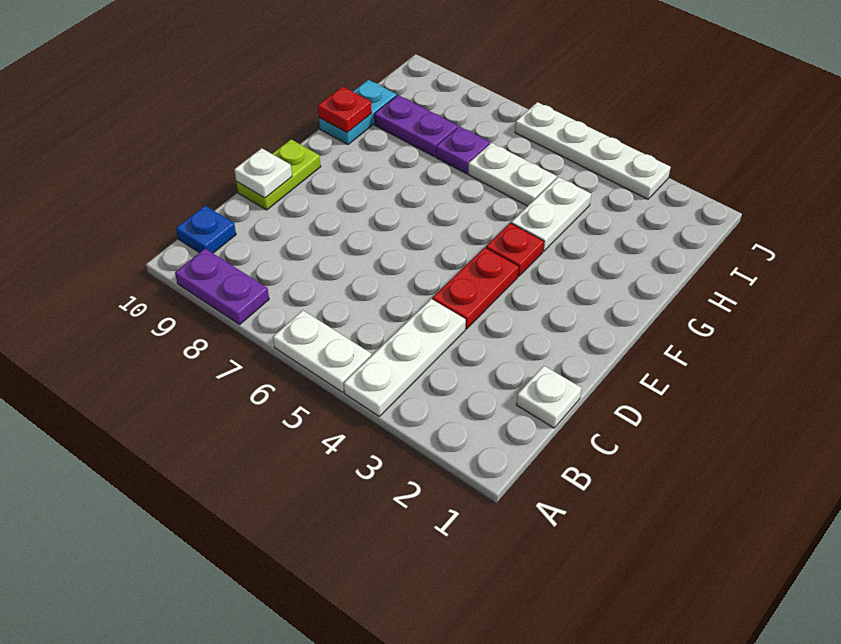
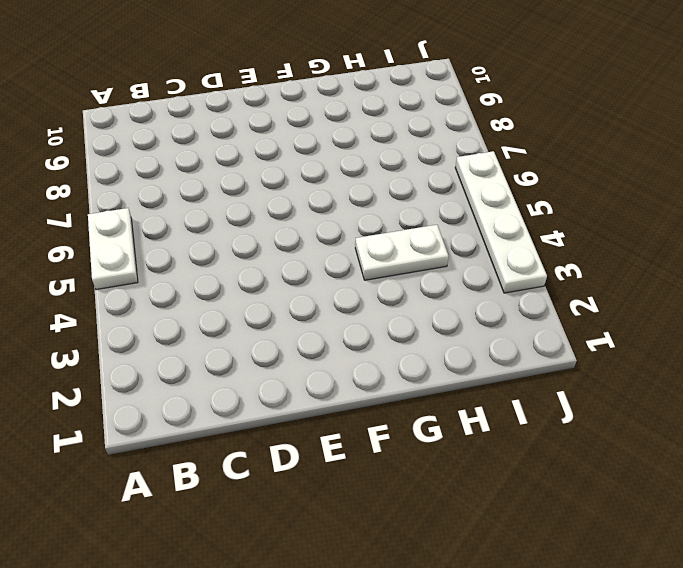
none -> white plate A4:C4 level 1
none -> purple plate A8:A9 level 1
none -> blue plate B10 level 1

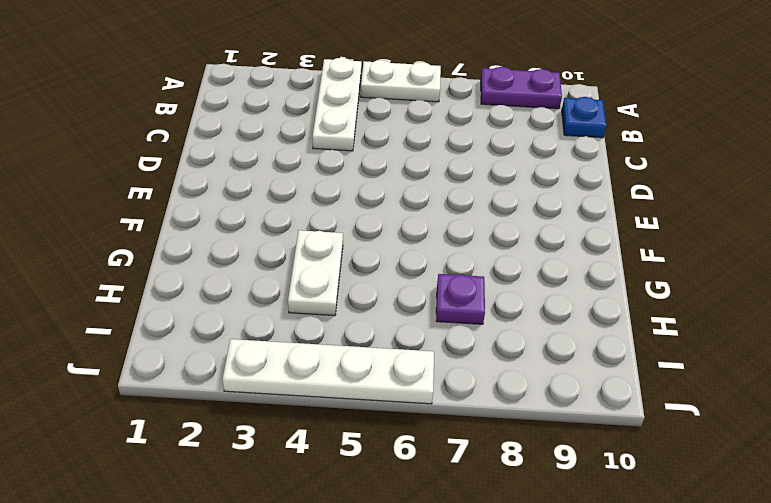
none -> white plate C1 level 1
none -> red plate D4:E4 level 1
none -> lime plate D10:E10 level 1

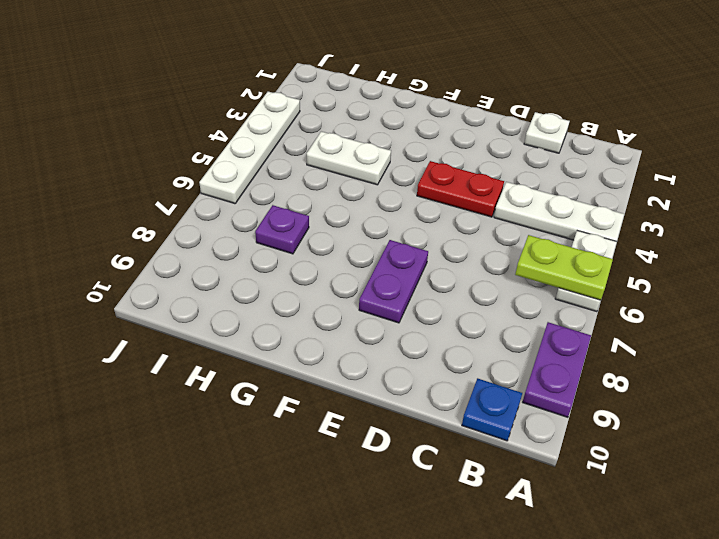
lime plate A6:B6 level 2 -> lime plate D10:E10 level 1
purple plate E7:E8 level 1 -> purple plate H8:H9 level 1
none -> red plate F4 level 1
none -> cyan plate G10:H10 level 1
none -> white plate H5:H6 level 1

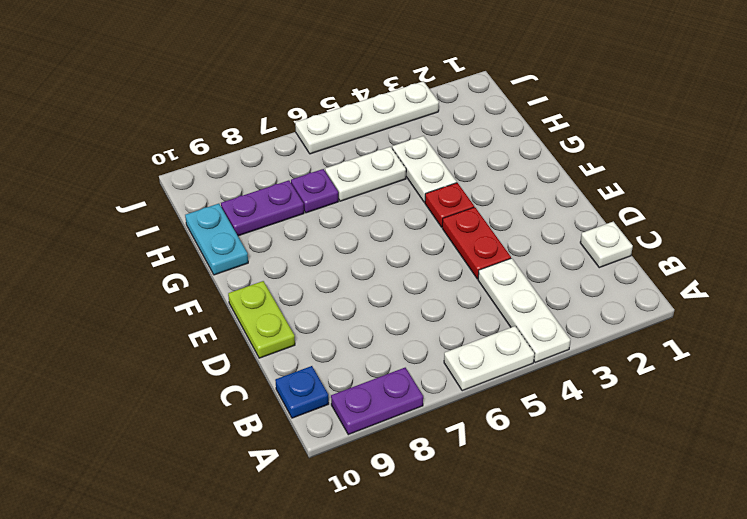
none -> white plate D10 level 2
none -> red plate G10 level 2

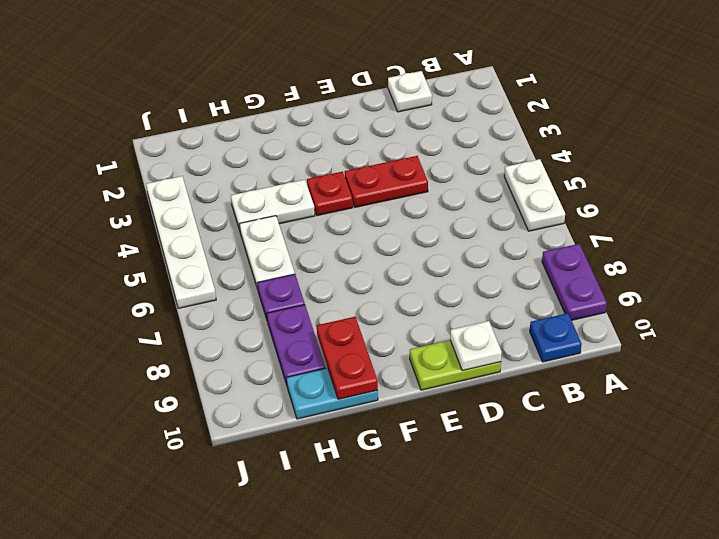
red plate G9:G10 level 2 -> red plate G10 level 2
none -> white plate A4:C4 level 1

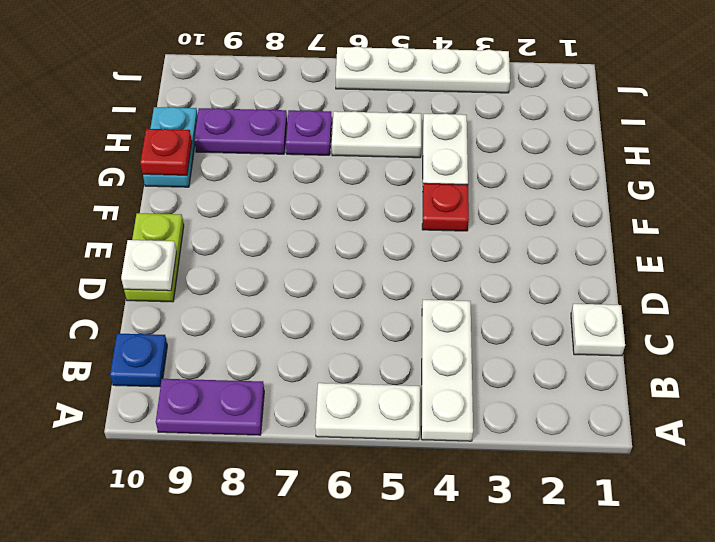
none -> red plate D4:E4 level 1

